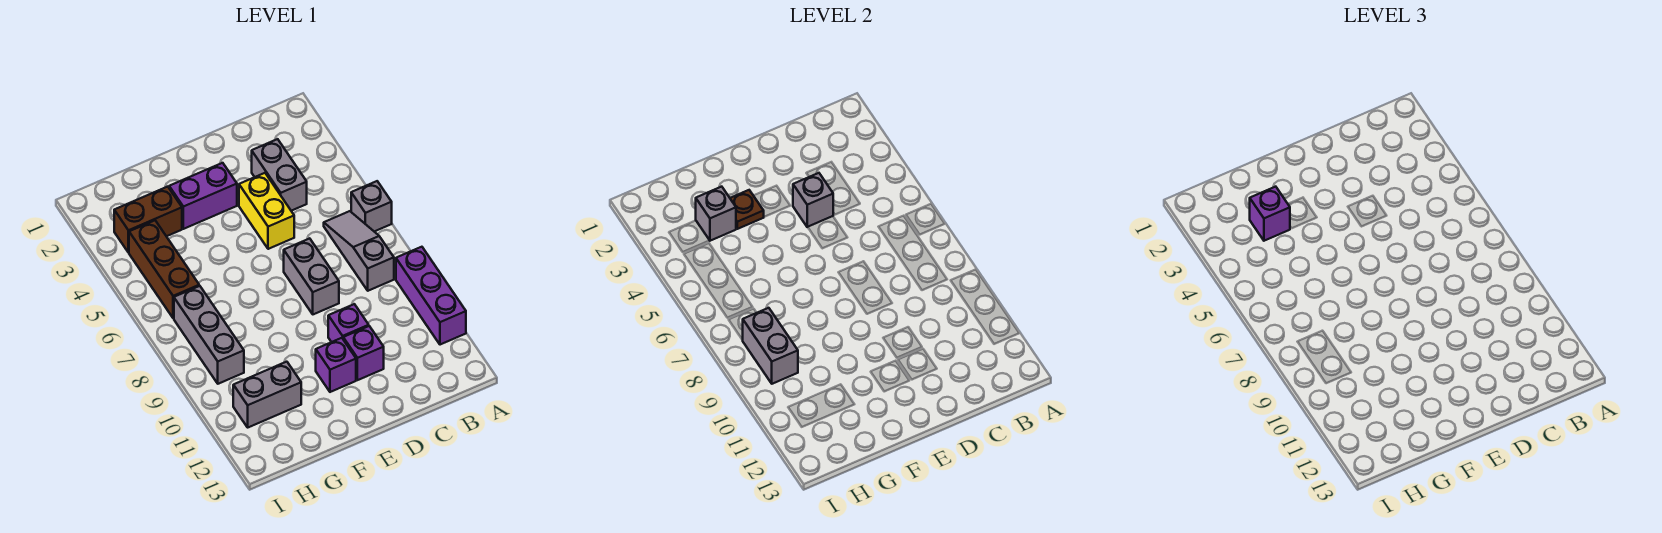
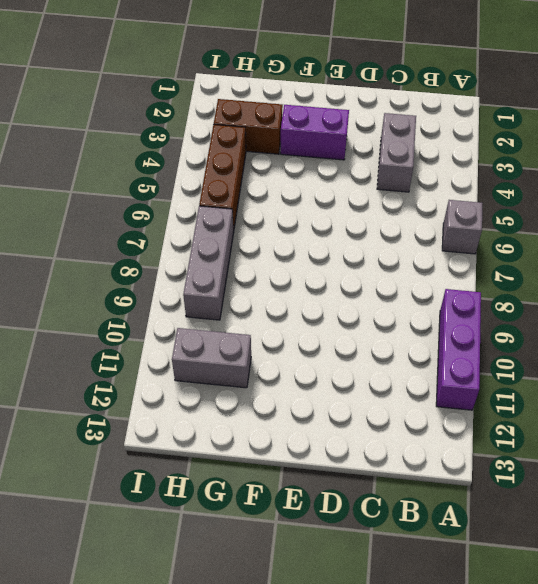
none -> grey slope B6:B8 level 1 top 8
none -> yellow brick D4:D5 level 1
none -> grey brick D7:D8 level 1

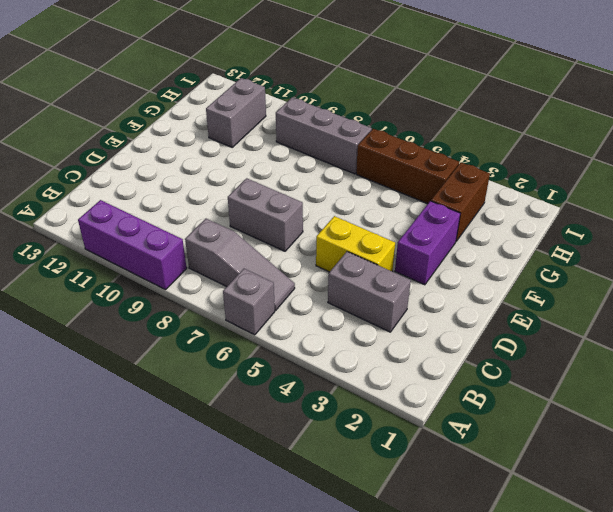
none -> purple brick D10 level 1
none -> purple brick D11 level 1
none -> purple brick E11 level 1

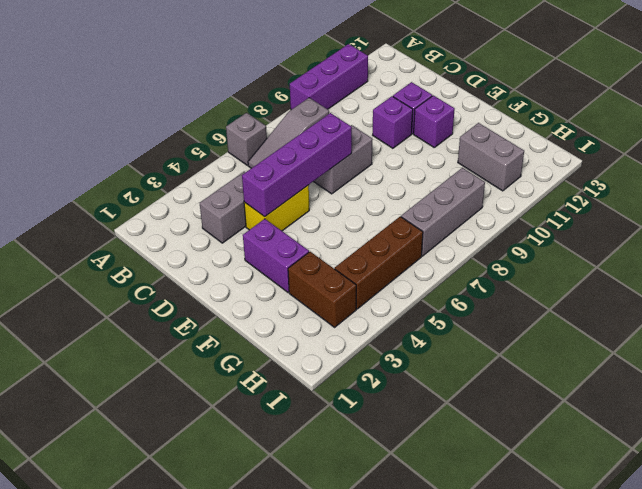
purple brick D4:D7 level 2 -> grey brick D4 level 2
none -> brown plate F3 level 2
none -> grey brick G3 level 2
none -> grey brick H8:H9 level 2

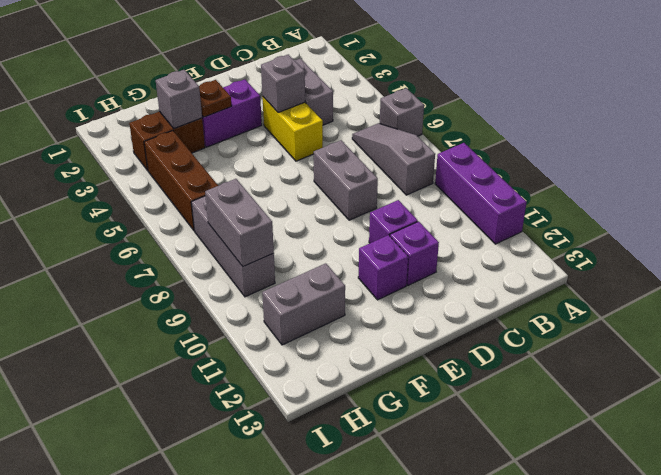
none -> purple brick G3 level 3

